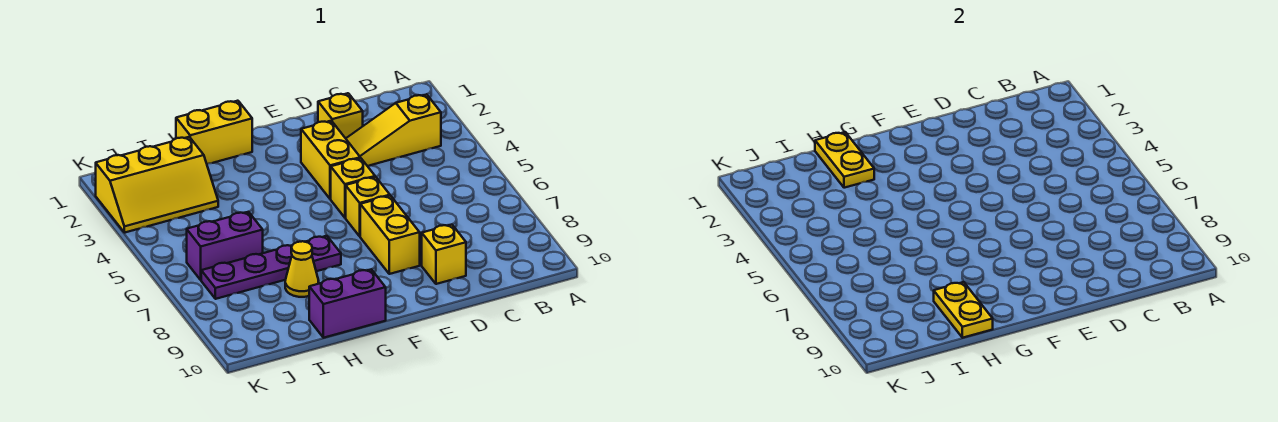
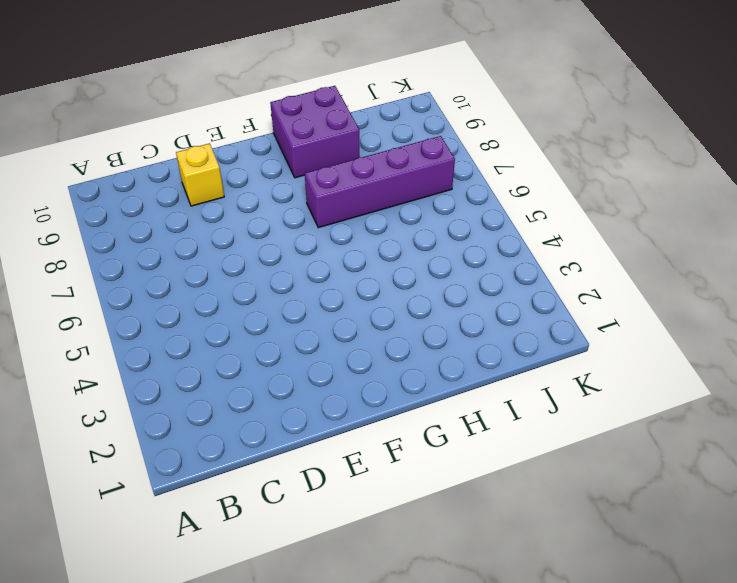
purple brick G7:J7 level 1 -> purple plate G7:J7 level 1
purple brick G9:H10 level 1 -> purple brick G10:H10 level 1
none -> yellow slope B3:D3 level 1 top B
none -> yellow brick D2 level 1
none -> yellow brick E3:E4 level 1

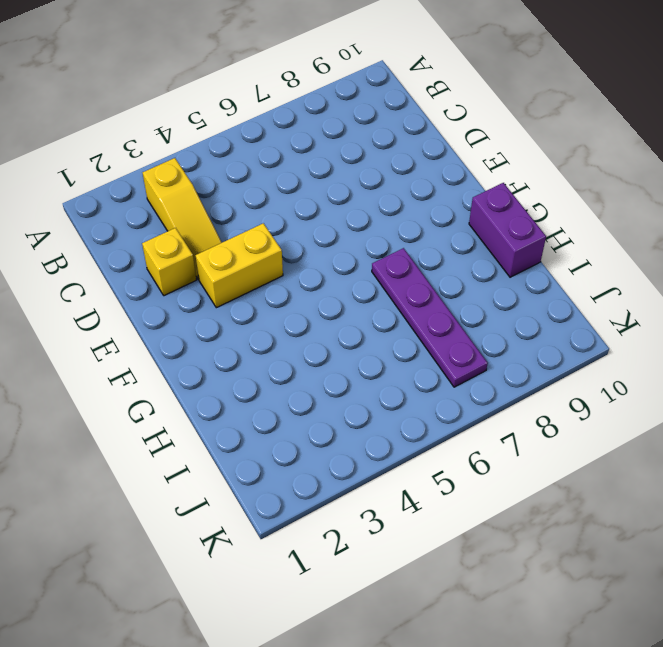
none -> yellow brick D9 level 1
none -> yellow brick E5 level 1
none -> yellow brick E6 level 1

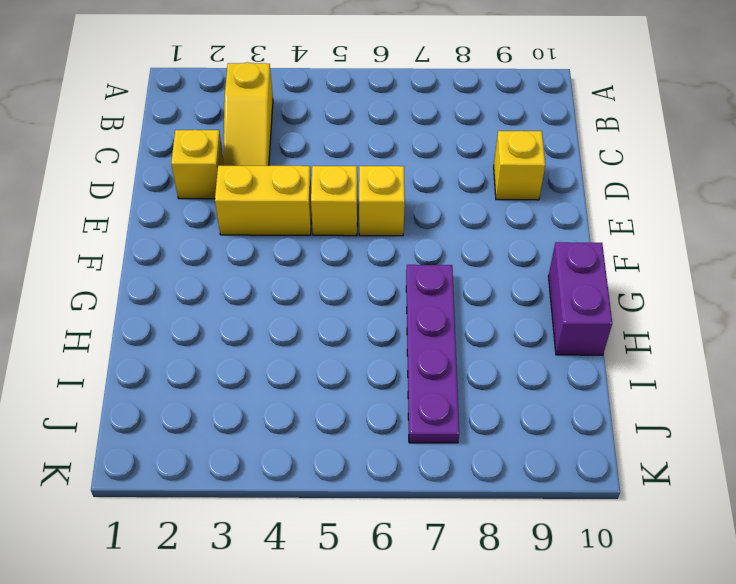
none -> yellow brick E7:E8 level 1
none -> yellow brick G1:H1 level 1
none -> yellow cone H8 level 1

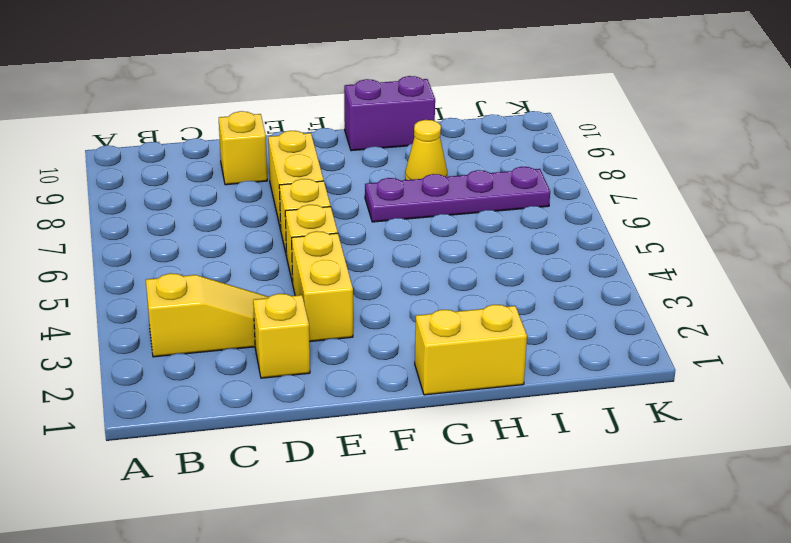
none -> yellow slope I2:K3 level 1 top 2
none -> purple brick I6:J6 level 1
none -> yellow plate H1:H2 level 2

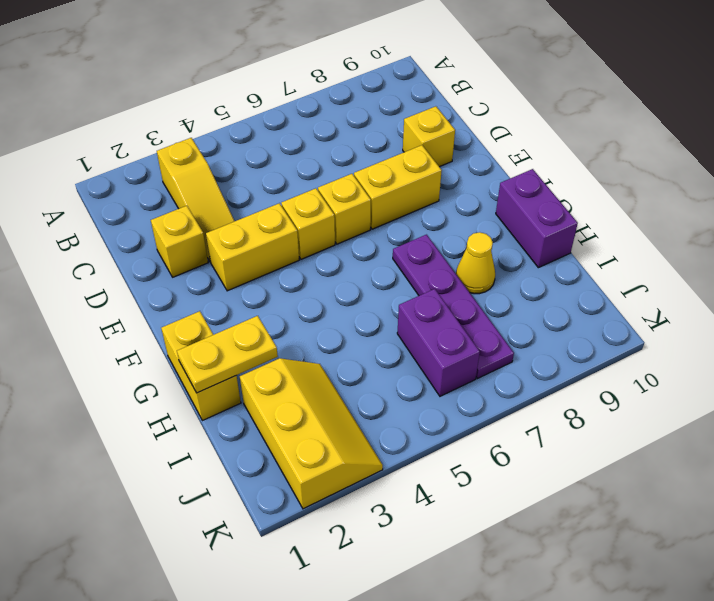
none -> yellow plate H9:H10 level 2

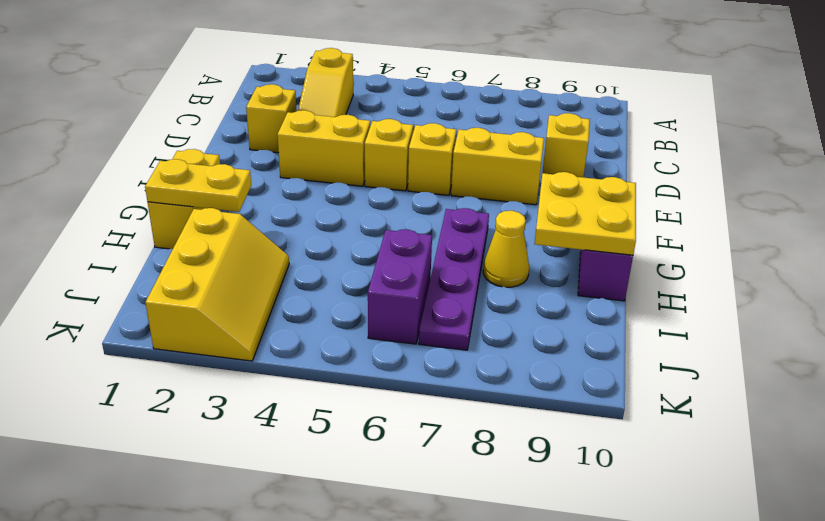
yellow plate G9:H10 level 2 -> yellow plate H9:H10 level 2

